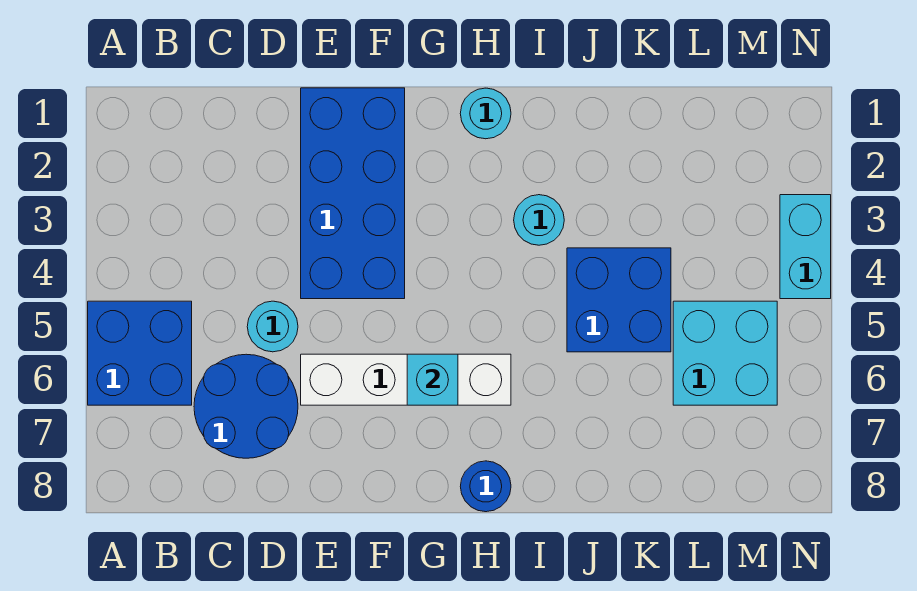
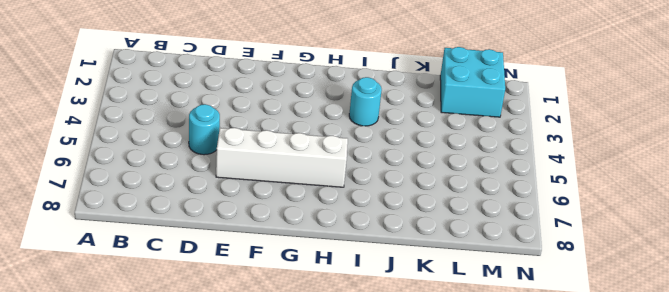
cyan brick L1:M2 level 1 -> cyan brick L5:M6 level 1
none -> blue brick A5:B6 level 1
none -> blue round brick C6:D7 level 1
none -> blue brick E1:F4 level 1

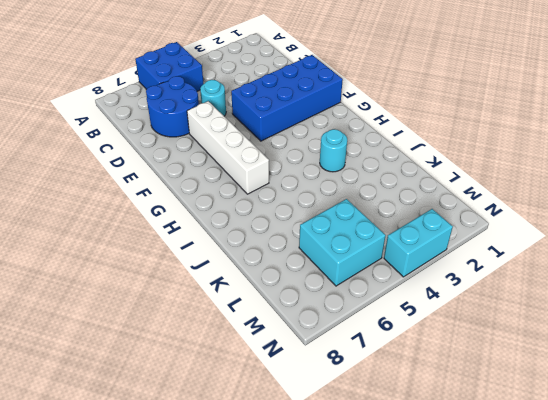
none -> cyan round brick H1 level 1
none -> blue round brick H8 level 1
none -> blue brick J4:K5 level 1

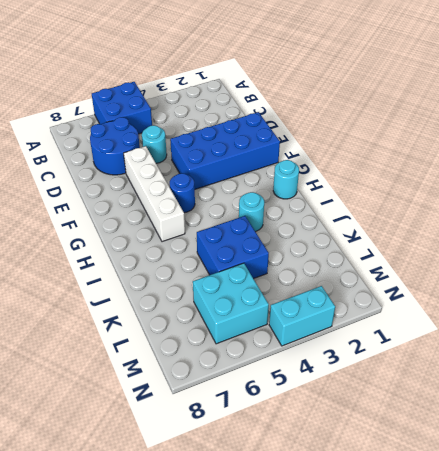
blue round brick G5 level 1 -> blue round brick H8 level 1
none -> cyan brick G6 level 2

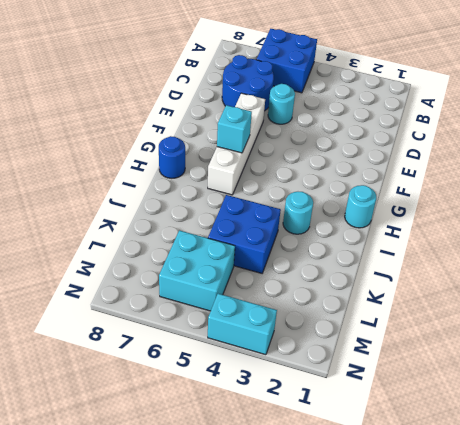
none -> blue brick E1:F4 level 1

